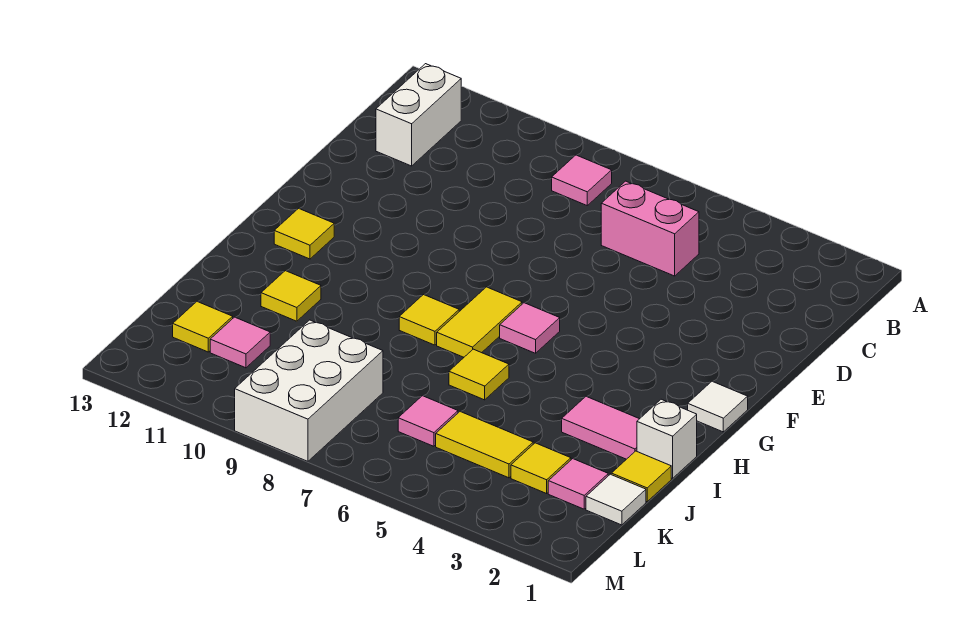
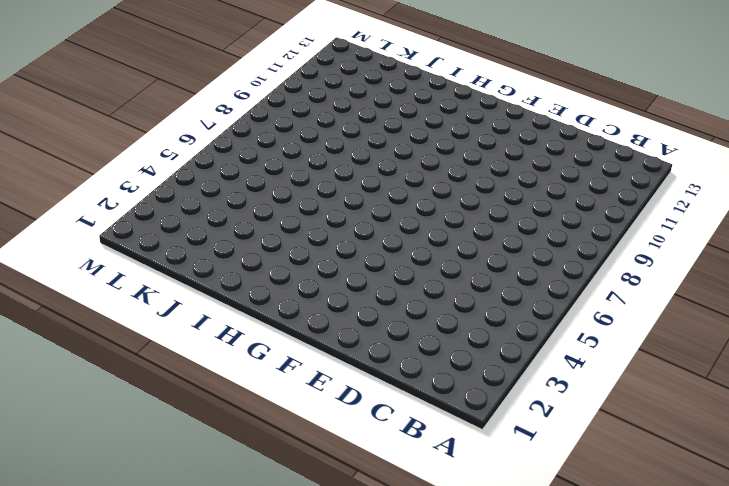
none -> pink tile B8 level 1
none -> white brick B12:C12 level 1
none -> pink brick C5:C6 level 1

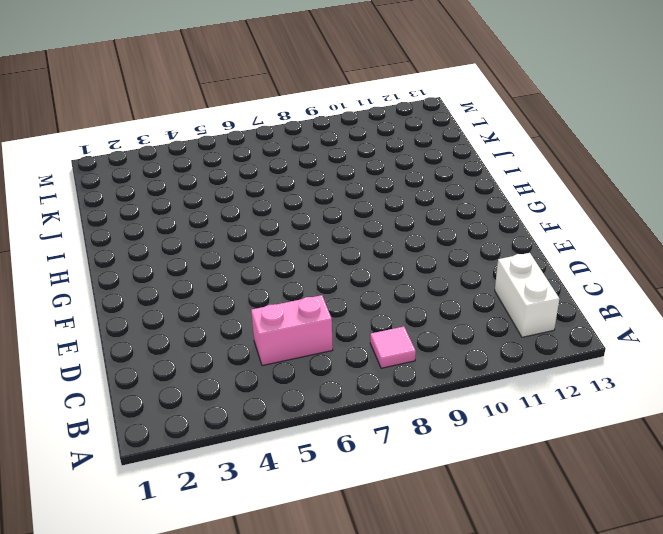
none -> white tile G1 level 1
none -> pink tile G6 level 1
none -> yellow tile G7:H7 level 1

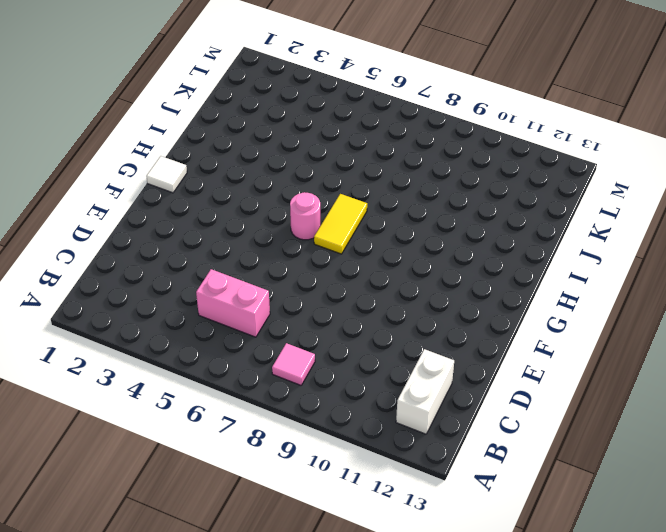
pink round brick G6 level 1 -> pink tile G6 level 1
none -> yellow tile G12 level 1
none -> yellow tile H8 level 1
none -> white brick I1 level 1

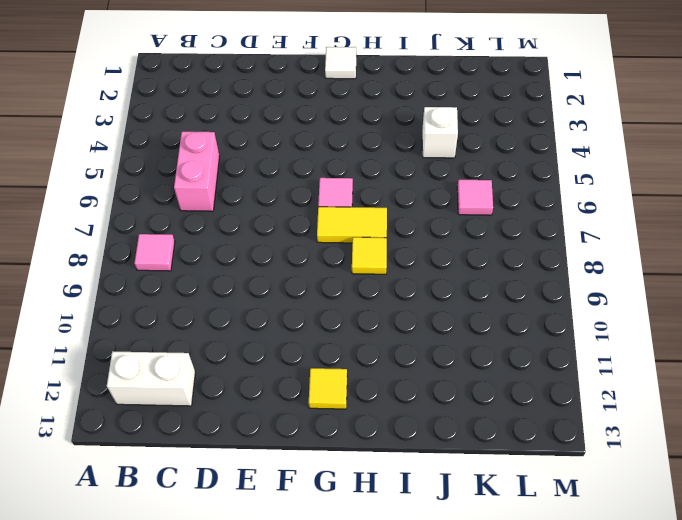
white brick J4 level 1 -> white brick I1 level 1
none -> pink tile I2:I3 level 1
none -> yellow tile I6 level 1
none -> yellow tile I11 level 1

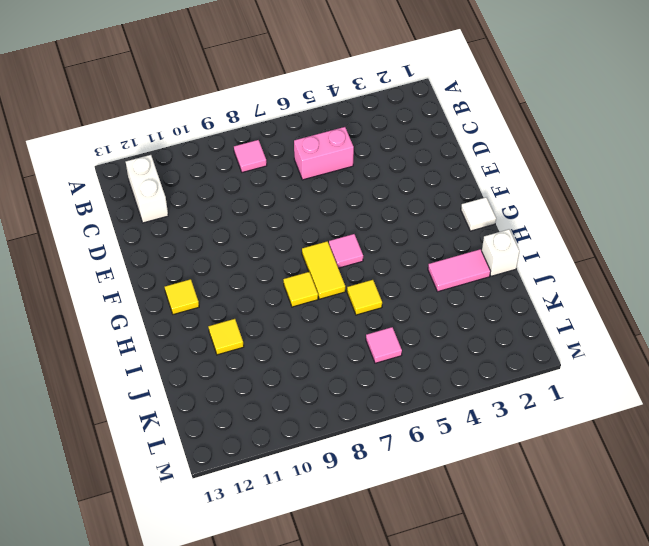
none -> yellow tile J1 level 1
none -> white tile K1 level 1
none -> pink tile K2 level 1

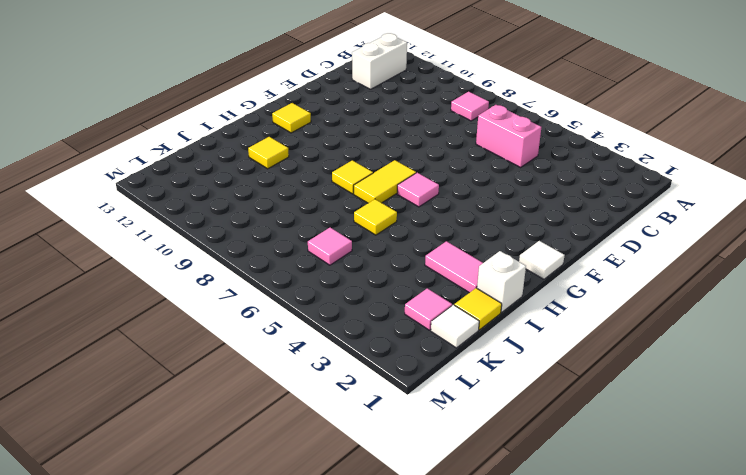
none -> yellow tile K3 level 1
none -> yellow tile K4:K5 level 1
none -> white brick K8:M9 level 1

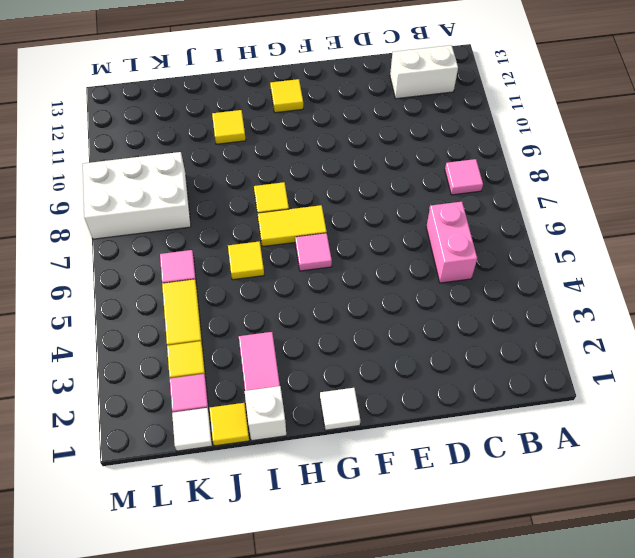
none -> pink tile K11 level 1
none -> yellow tile K12 level 1

